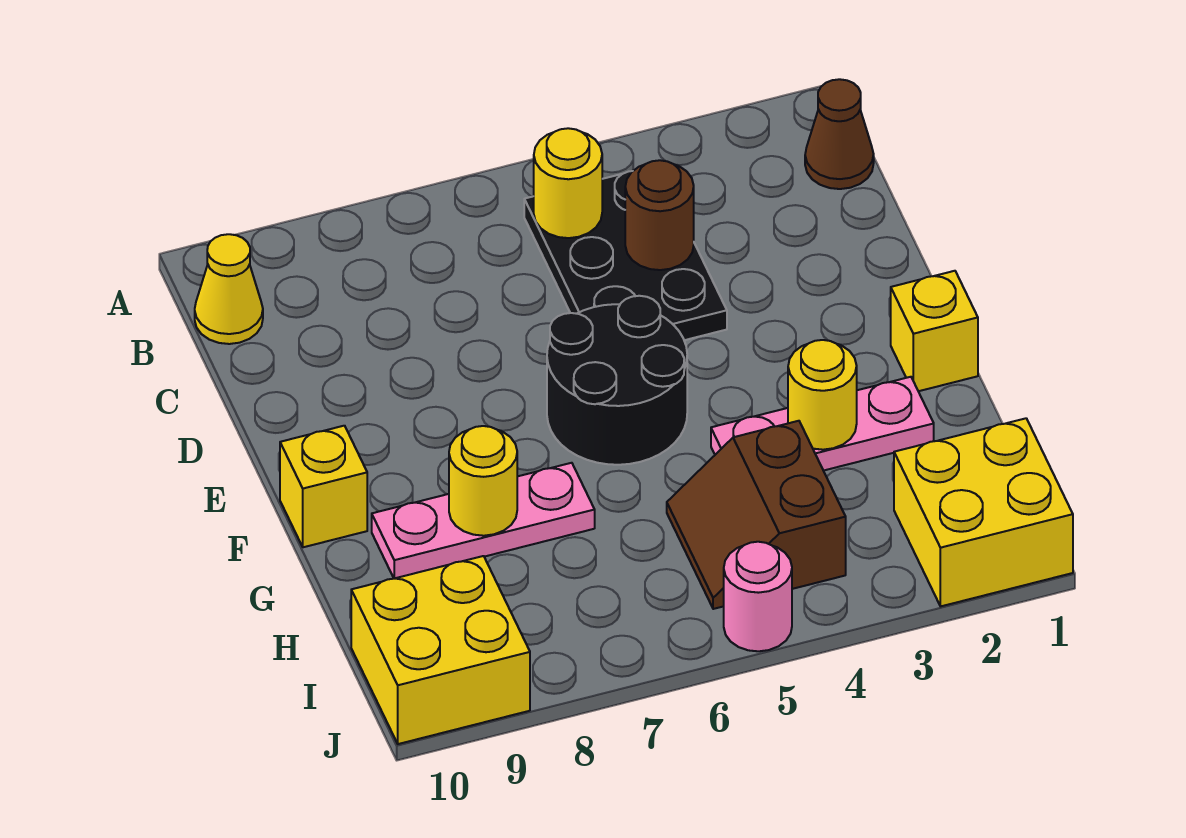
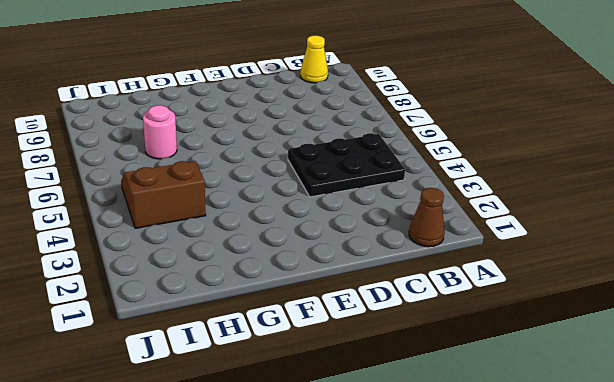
pink round brick H7 level 1 -> pink round brick J5 level 1
none -> black round brick E5:F6 level 1
none -> yellow brick F1 level 1
none -> yellow brick F10 level 1

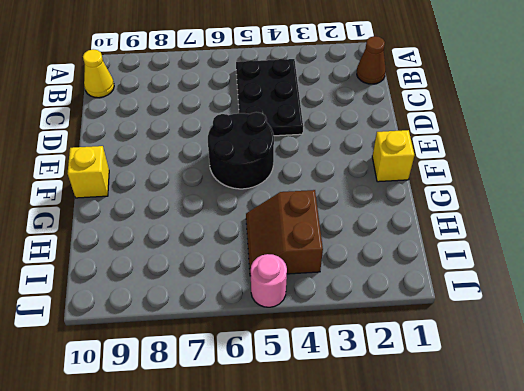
none -> pink plate G2:G4 level 1
none -> pink plate G7:G9 level 1
none -> yellow brick I1:J2 level 1

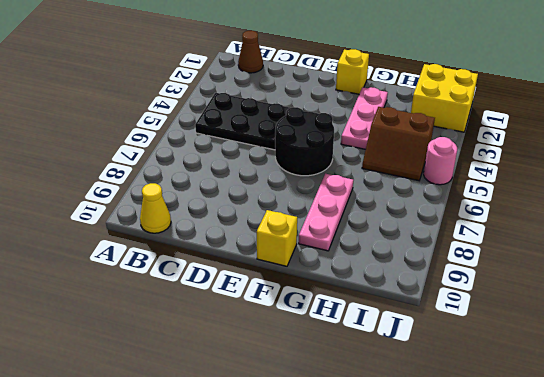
none -> yellow brick I9:J10 level 1
none -> yellow round brick B5 level 2
none -> brown round brick C4 level 2

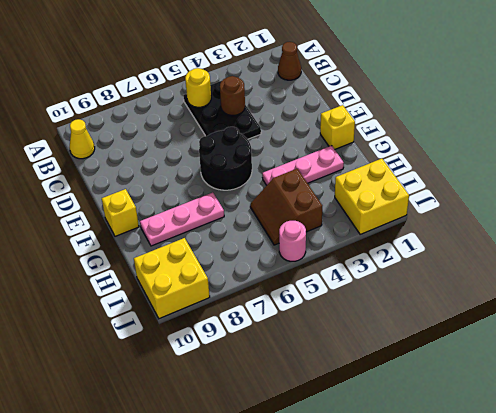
none -> yellow round brick G3 level 2
none -> yellow round brick G8 level 2

